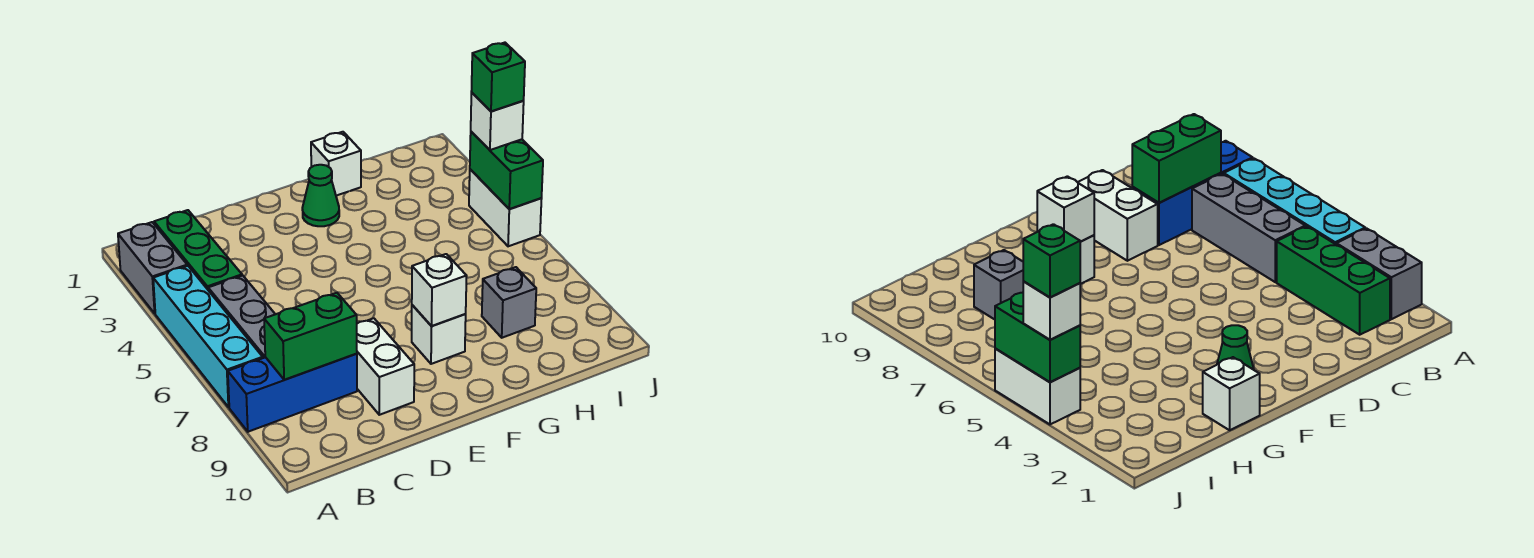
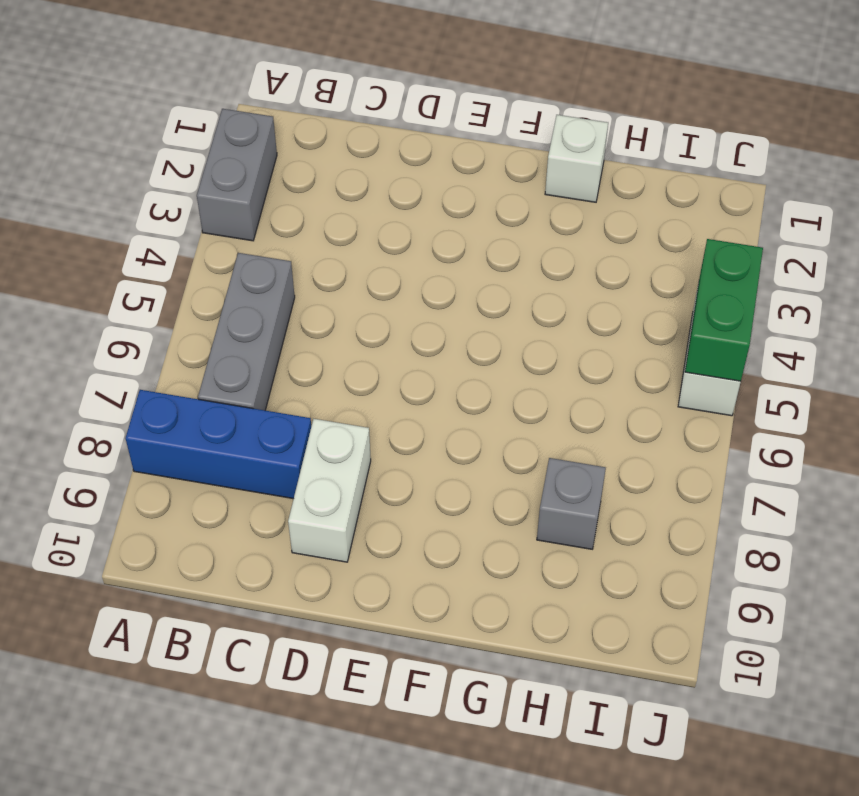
none -> cyan brick A4:A7 level 1
none -> green brick B2:B4 level 1
none -> green cone F2 level 1

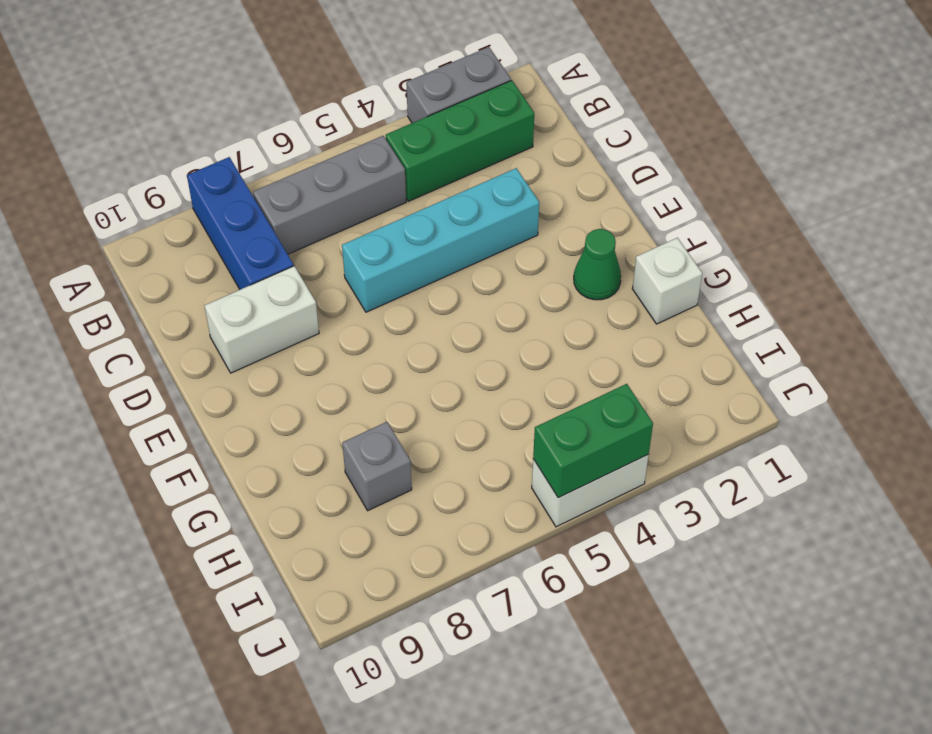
cyan brick D3:D6 level 1 -> cyan brick A4:A7 level 1
none -> white brick F8 level 1
none -> green brick B8:C8 level 2
none -> white brick F8 level 2

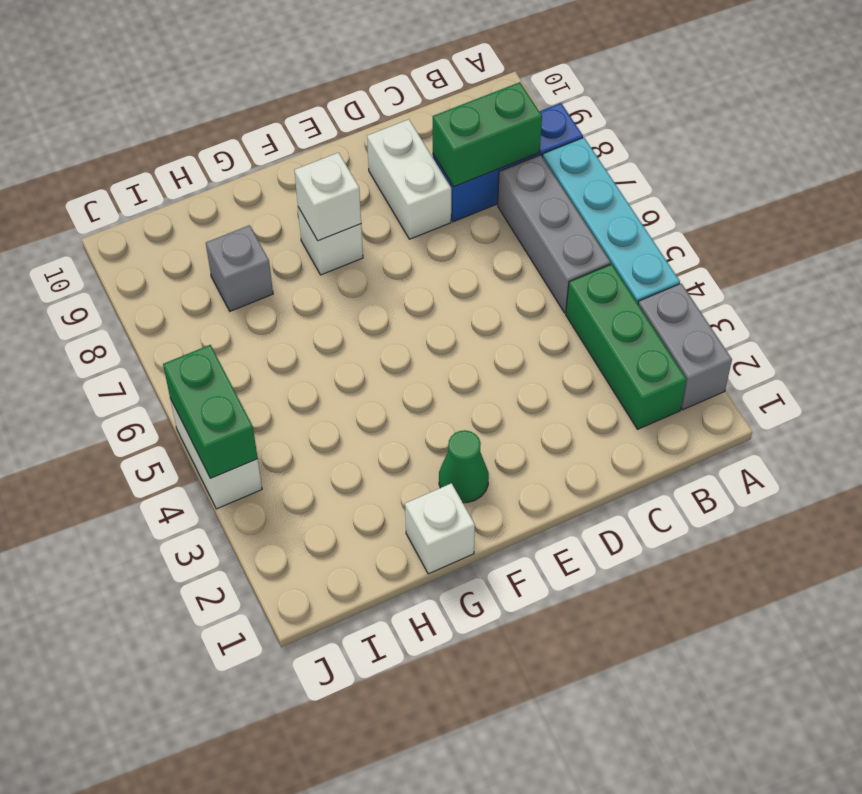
none -> white brick J4 level 3
none -> green brick J4 level 4

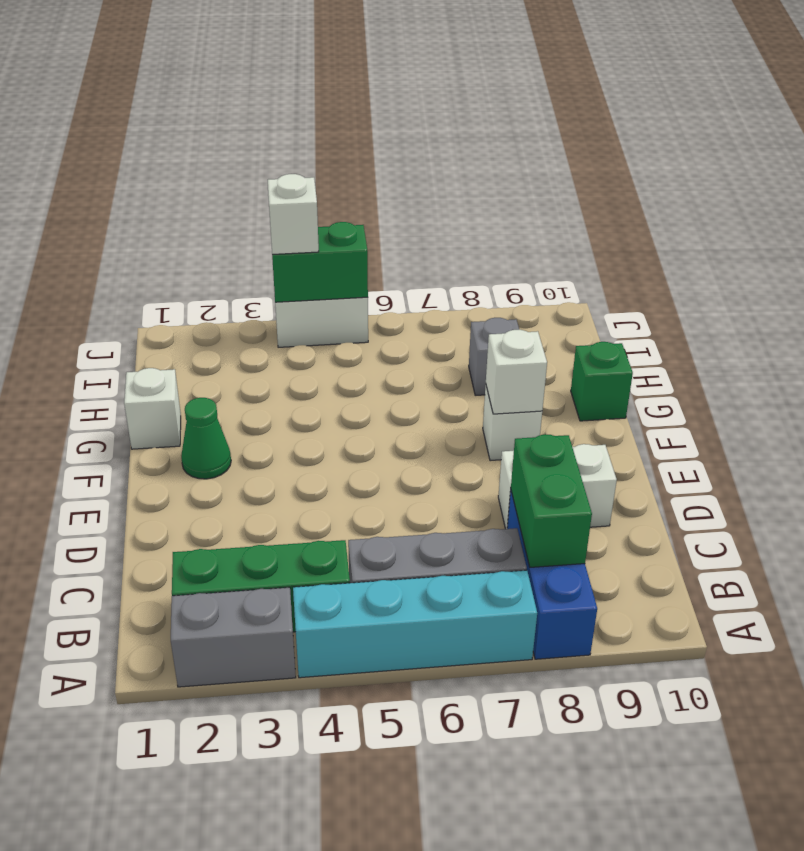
green brick G10 level 1 -> green brick J4 level 4

